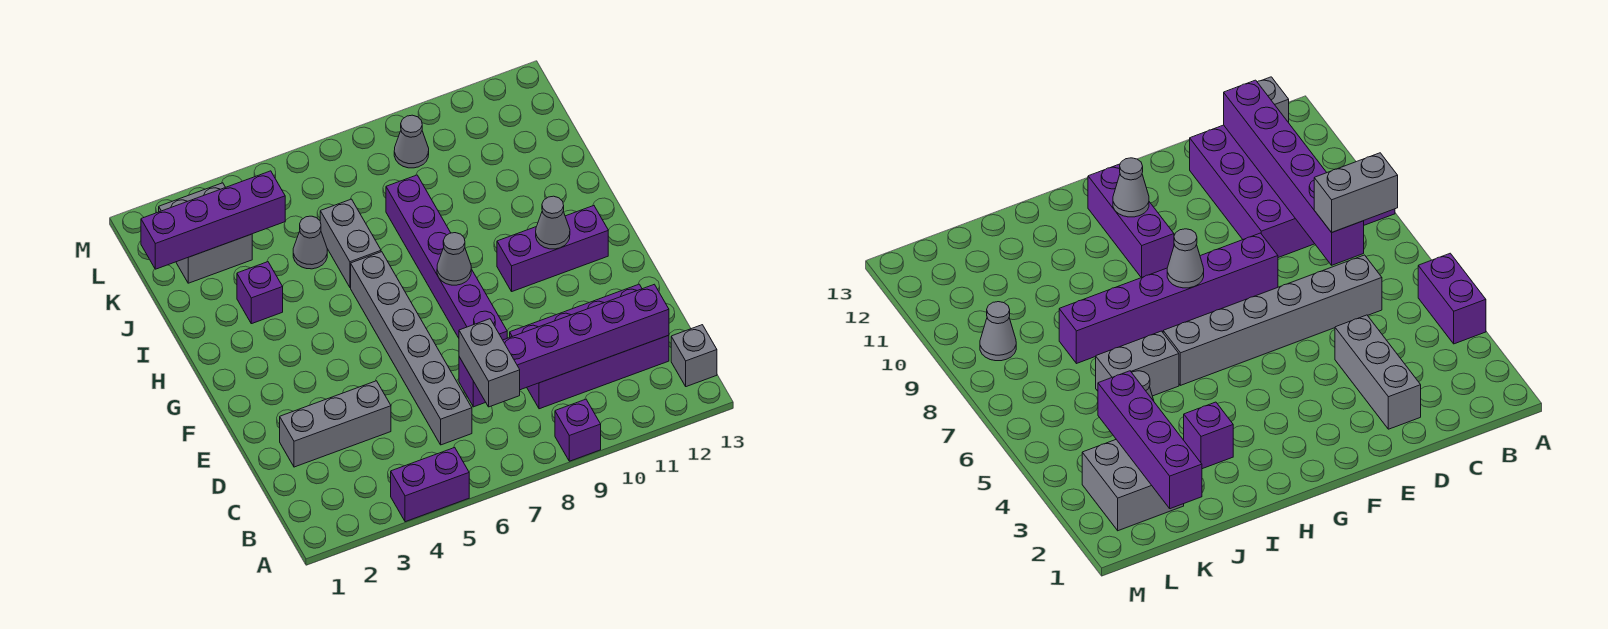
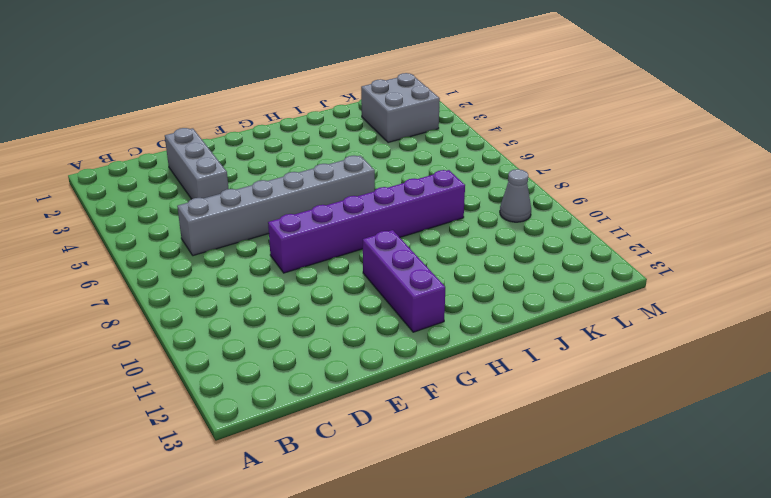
none -> purple brick A4:A5 level 1
none -> purple brick A9 level 1
none -> grey brick B13 level 1

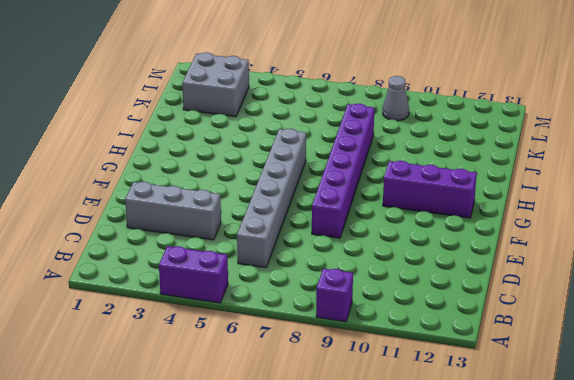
none -> grey brick B13 level 1
none -> purple brick C9:D12 level 1
none -> purple brick I3 level 1

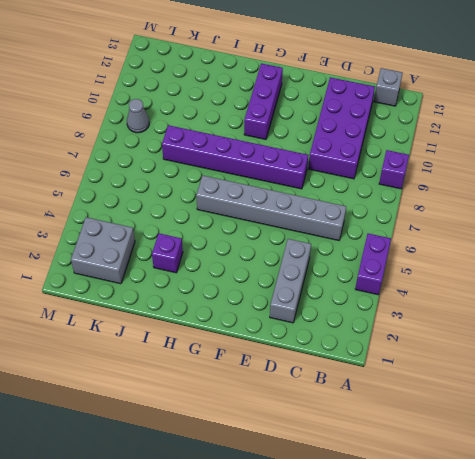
none -> grey brick I6:J6 level 1
none -> grey cone J5 level 1
none -> purple brick C7:C12 level 2

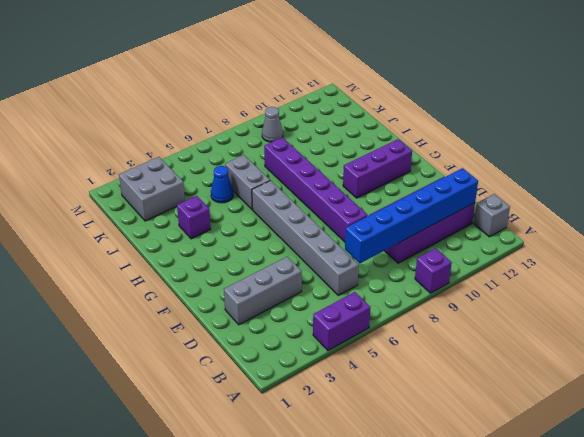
blue brick C7:C12 level 2 -> purple brick C7:C12 level 2
blue cone J5 level 1 -> grey cone J5 level 1
none -> grey cone G8 level 2
none -> grey cone G11 level 2
none -> purple brick K1:K4 level 2

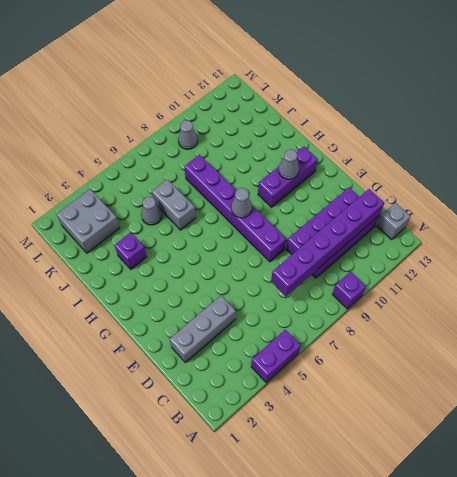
none -> grey brick C6:H6 level 1
none -> purple brick K1:K4 level 2
none -> grey brick B7:C7 level 3

